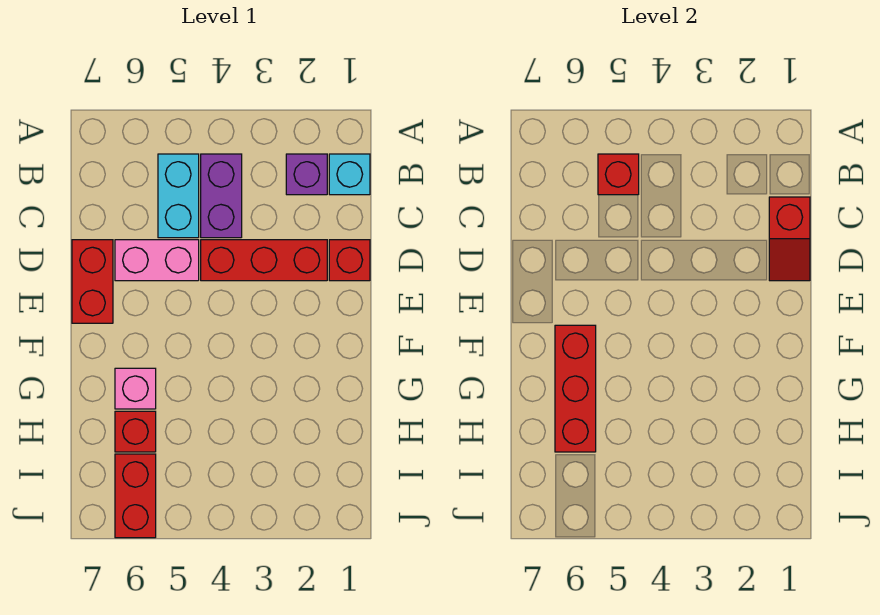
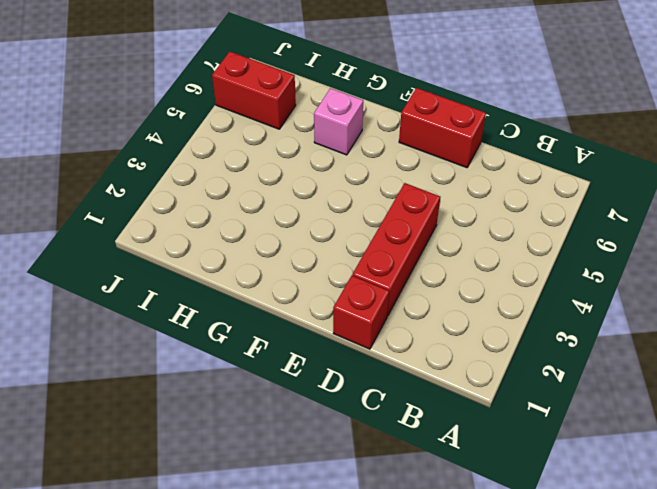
none -> cyan brick B1 level 1
none -> purple brick B2 level 1
none -> purple brick B4:C4 level 1

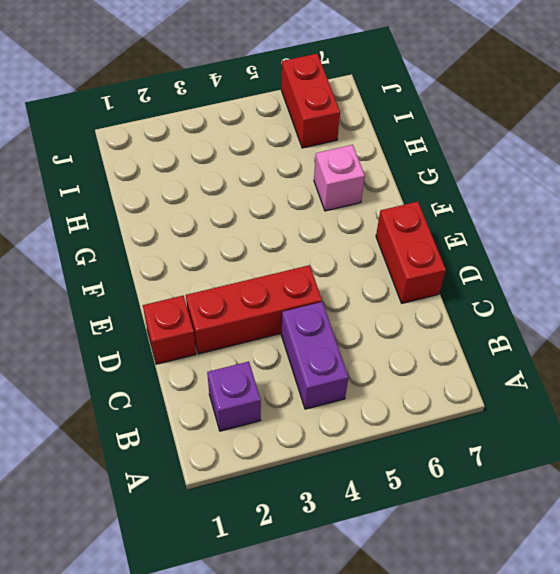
none -> cyan brick B1 level 1
none -> cyan brick B5:C5 level 1
none -> pink brick D5:D6 level 1

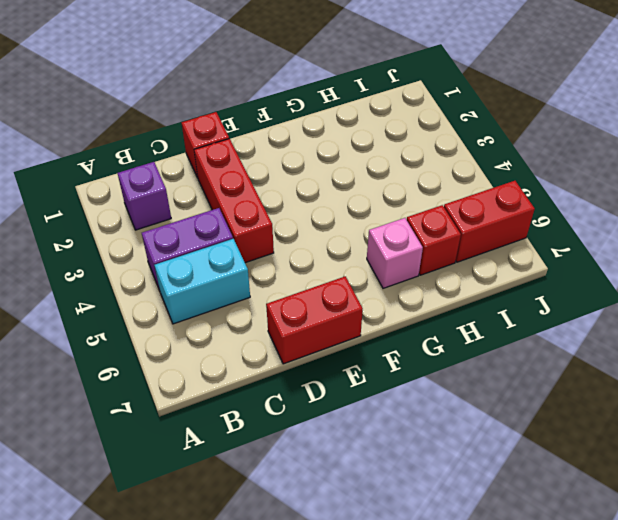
none -> cyan brick B1 level 1
none -> pink brick D5:D6 level 1
none -> red brick B5 level 2

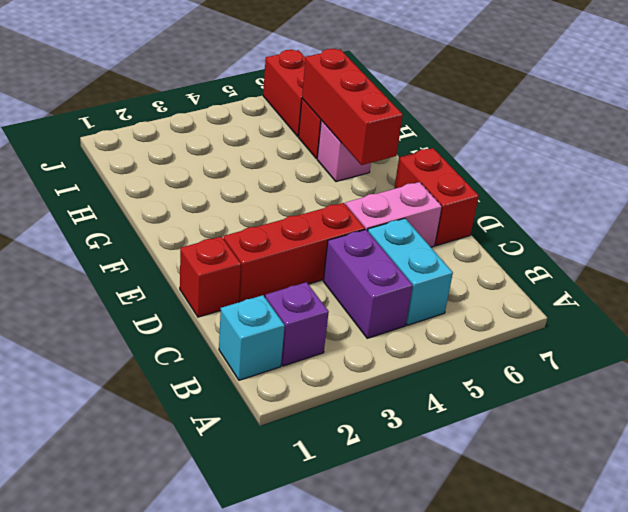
none -> red brick B5 level 2
none -> red slope C1:D1 level 2 top C

